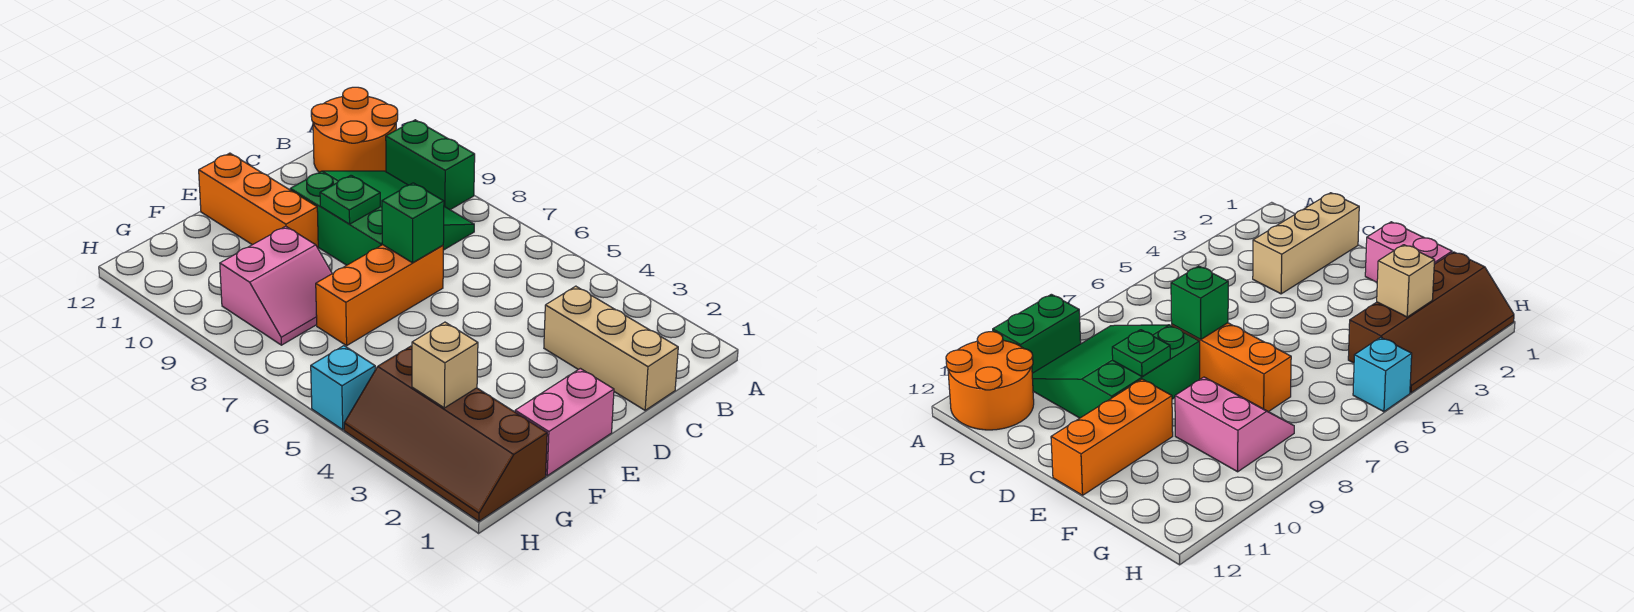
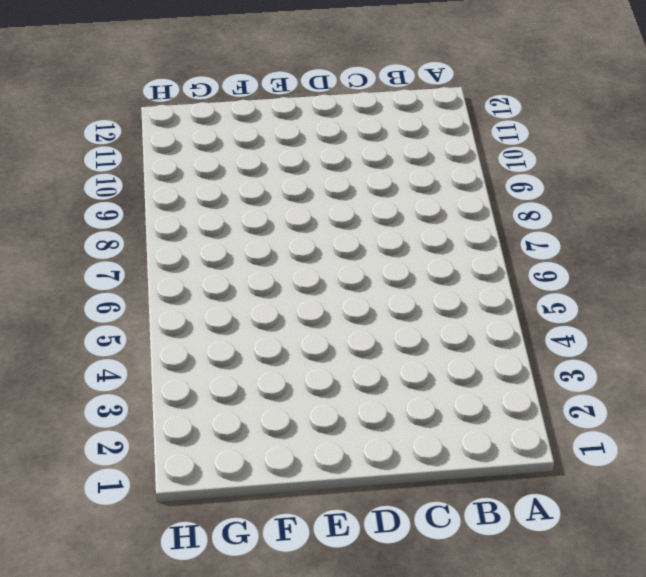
none -> green brick A9:A10 level 1
none -> orange round brick A11:B12 level 1
none -> green slope B8:D10 level 1 top D

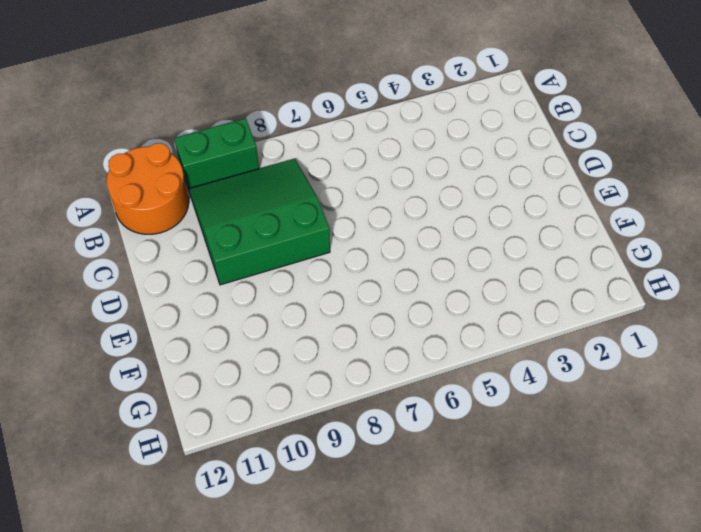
none -> tan brick C1:C3 level 1
none -> orange brick D7:F7 level 1
none -> pink brick E1:F1 level 1

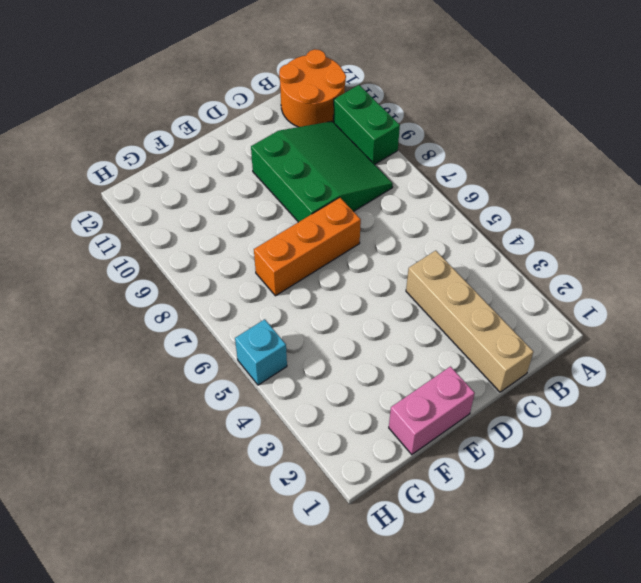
tan brick C1:C4 level 1 -> tan brick C1:C3 level 1
none -> orange brick E10:E12 level 1
none -> pink slope F8:G9 level 1 top 9
none -> brown slope G1:H4 level 1 top G

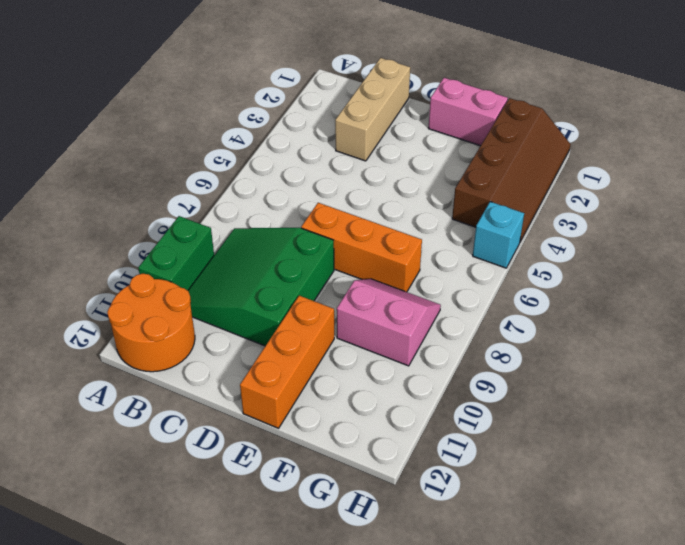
none -> green brick D7 level 2
none -> green plate D9 level 2
none -> tan brick G3 level 2

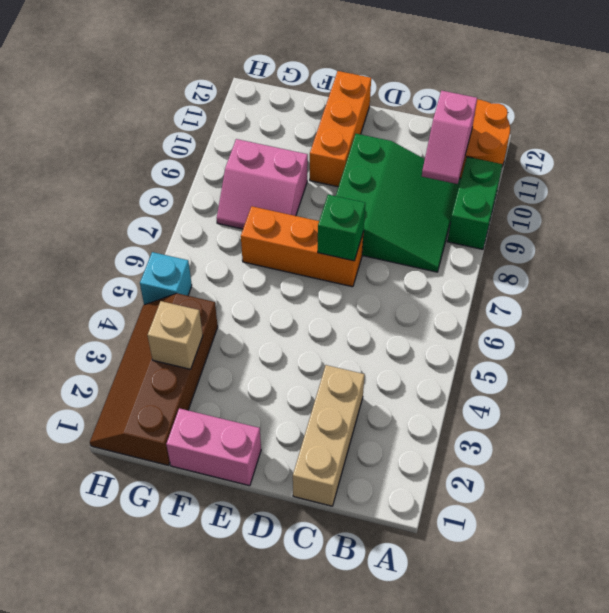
pink slope B10:B11 level 2 top 11 -> none
none -> green plate D9 level 2

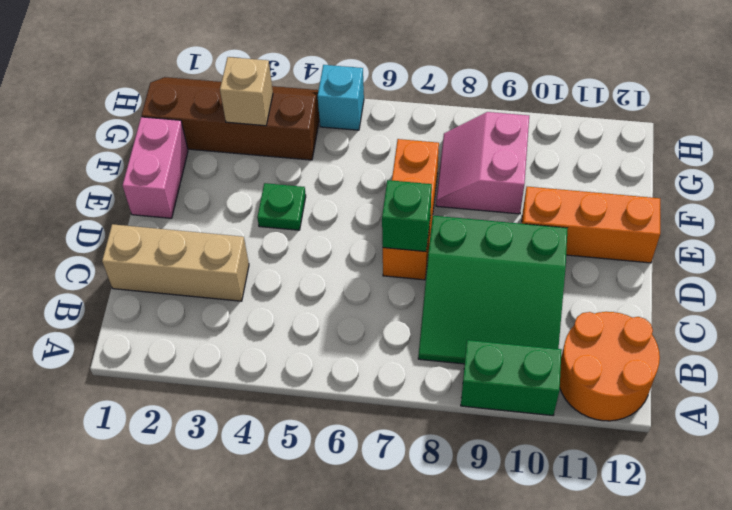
green plate E4 level 1 -> green plate D9 level 2

